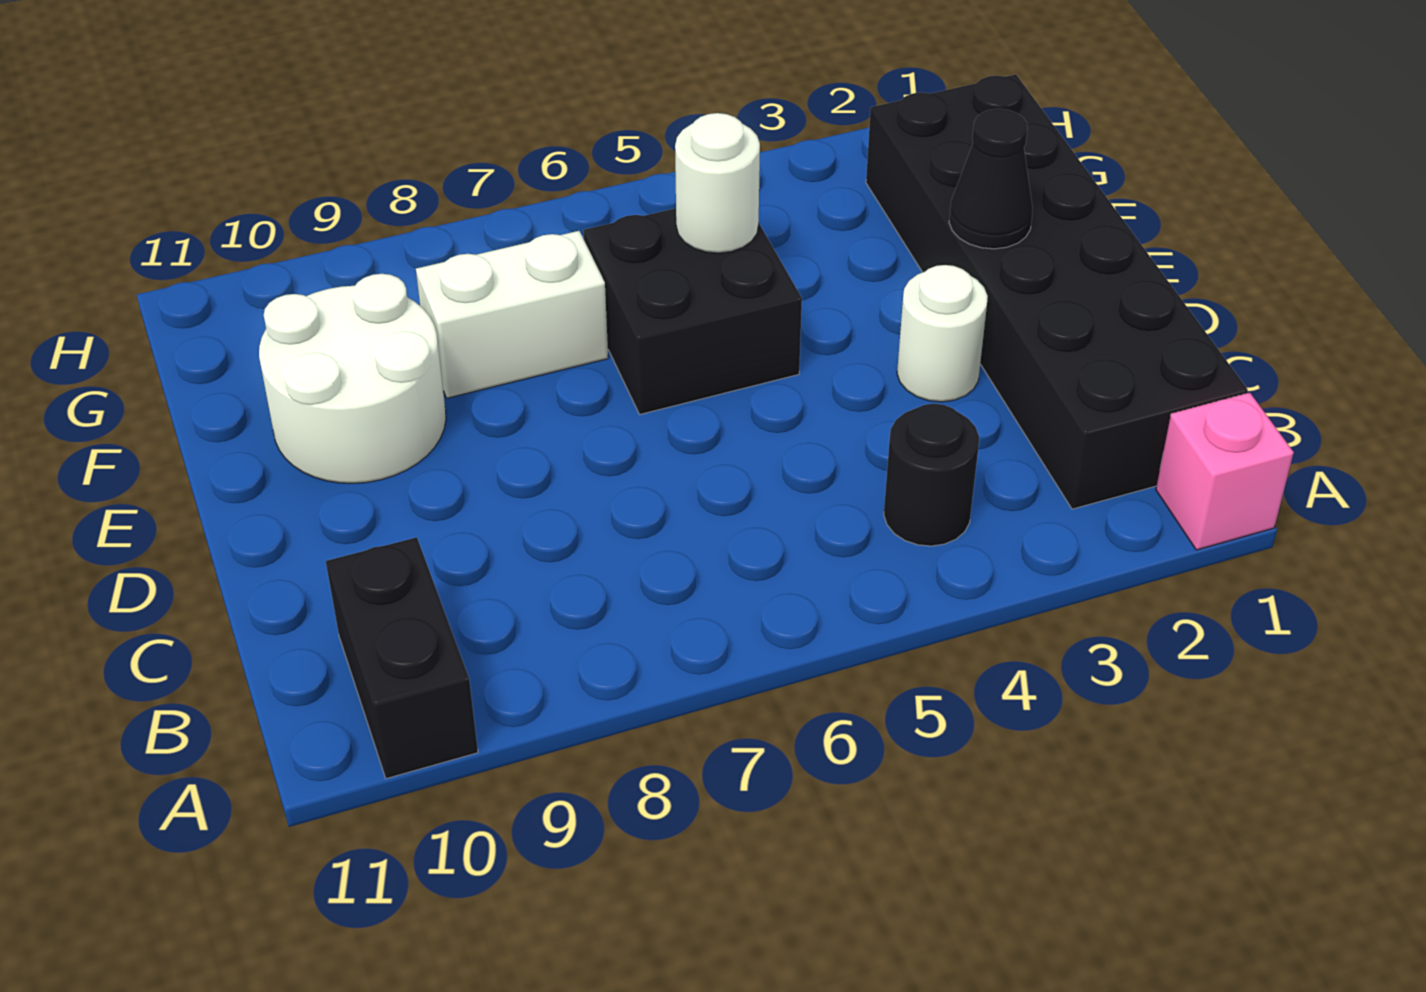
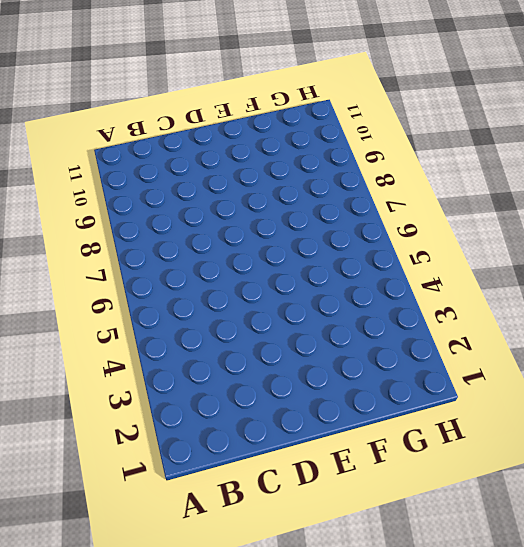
none -> pink brick A1 level 1
none -> black brick A10:B10 level 1

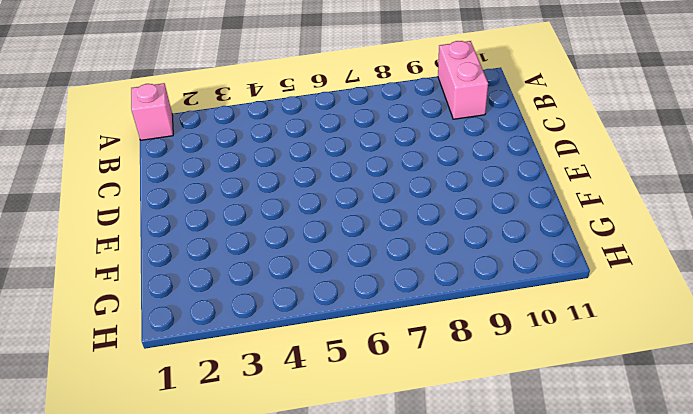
pink brick A10:B10 level 1 -> black brick A10:B10 level 1
none -> black brick B1:G2 level 1
none -> black round brick B4 level 1

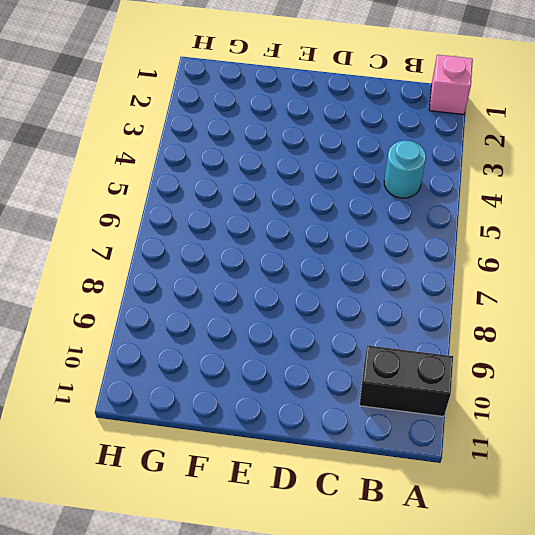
cyan round brick B4 level 1 -> black round brick B4 level 1
none -> black brick B1:G2 level 1
none -> white round brick D3 level 1

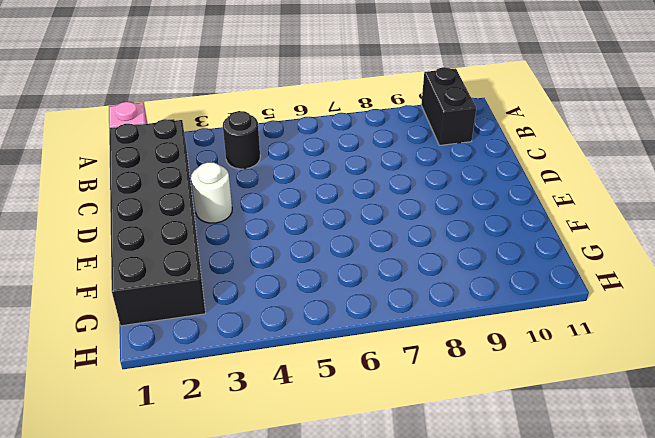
none -> black brick E5:F6 level 1
none -> white round brick E9:F10 level 1

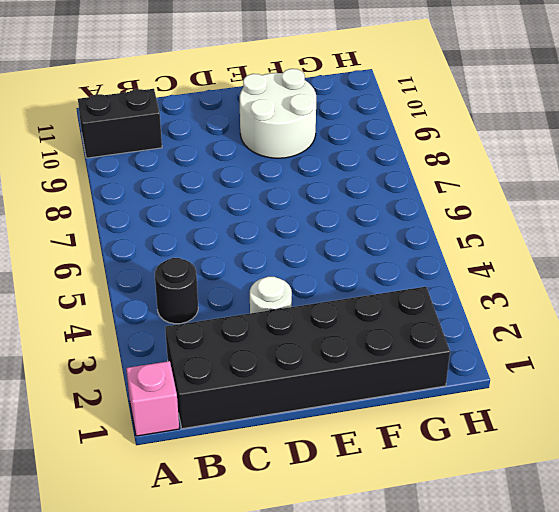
none -> black brick E5:F6 level 1
none -> white brick F7:F8 level 1

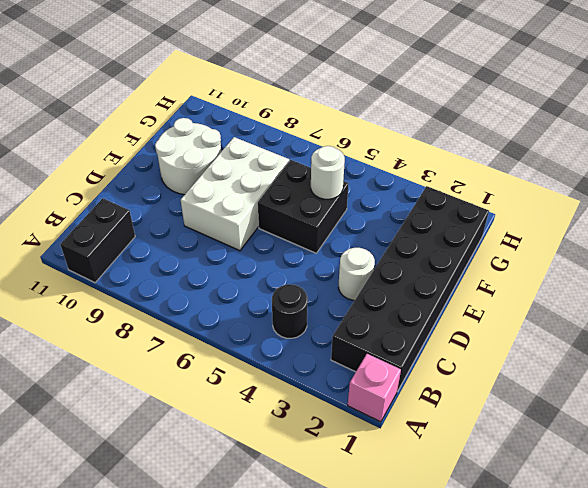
white brick D7:F8 level 1 -> white brick F7:F8 level 1
none -> black cone E2 level 2

